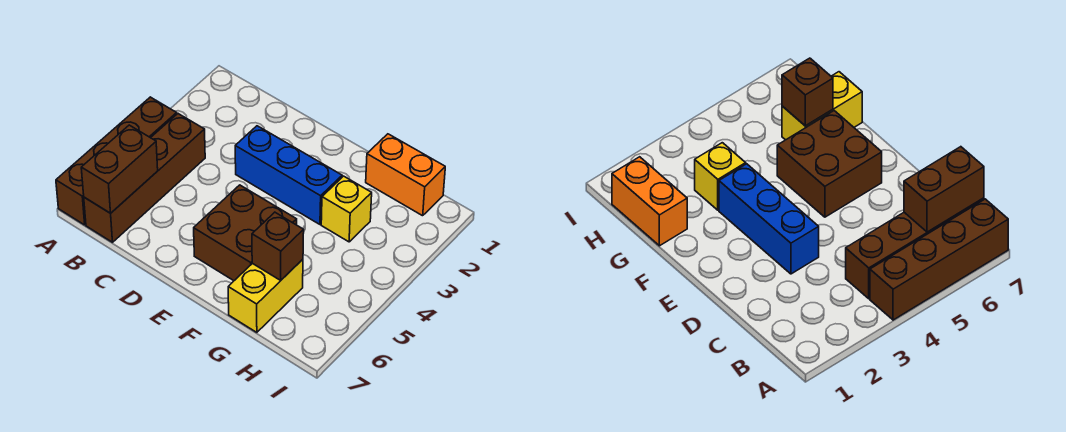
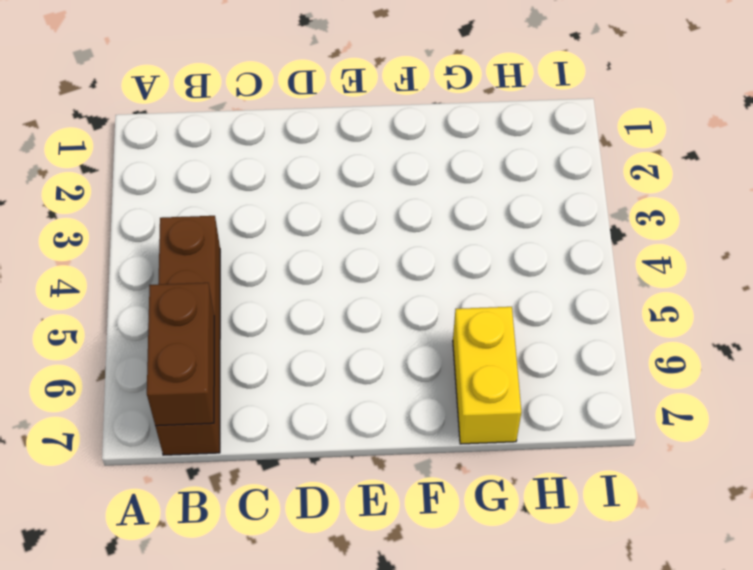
none -> brown brick A4:A7 level 1
none -> blue brick D3:F3 level 1

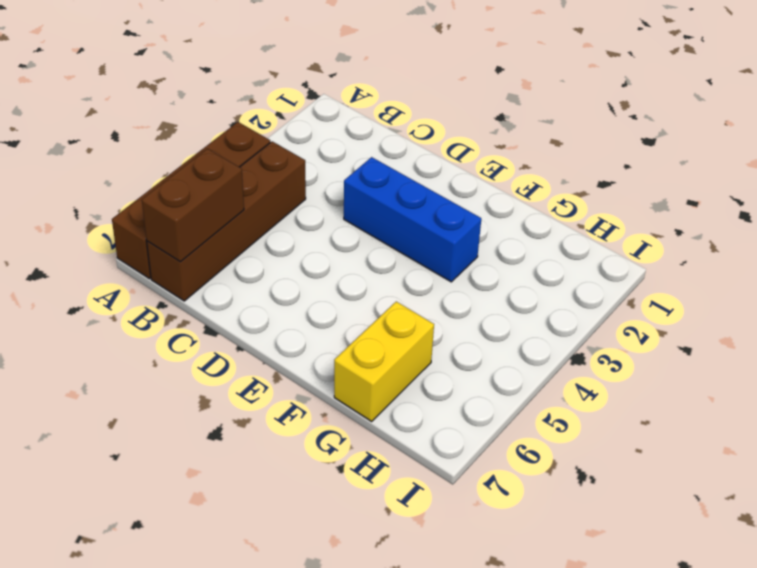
none -> brown brick E5:F6 level 1
none -> orange brick G1:H1 level 1

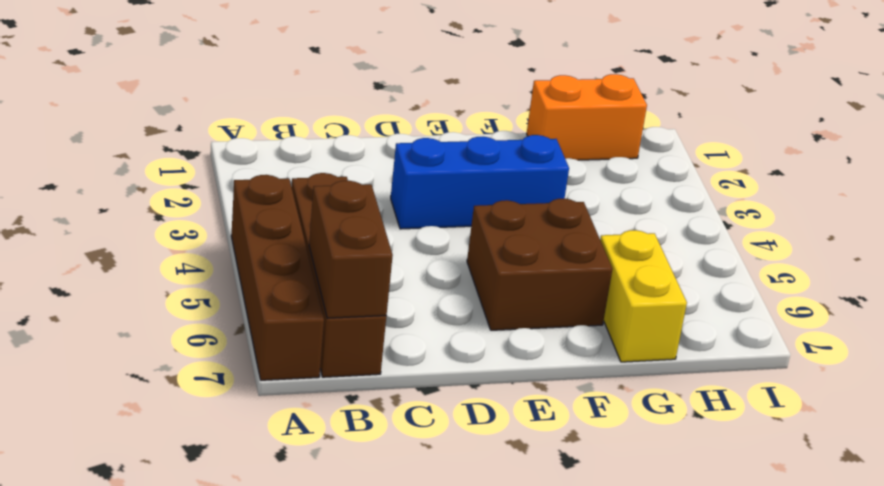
none -> yellow brick G3 level 1
none -> brown brick G6 level 2

